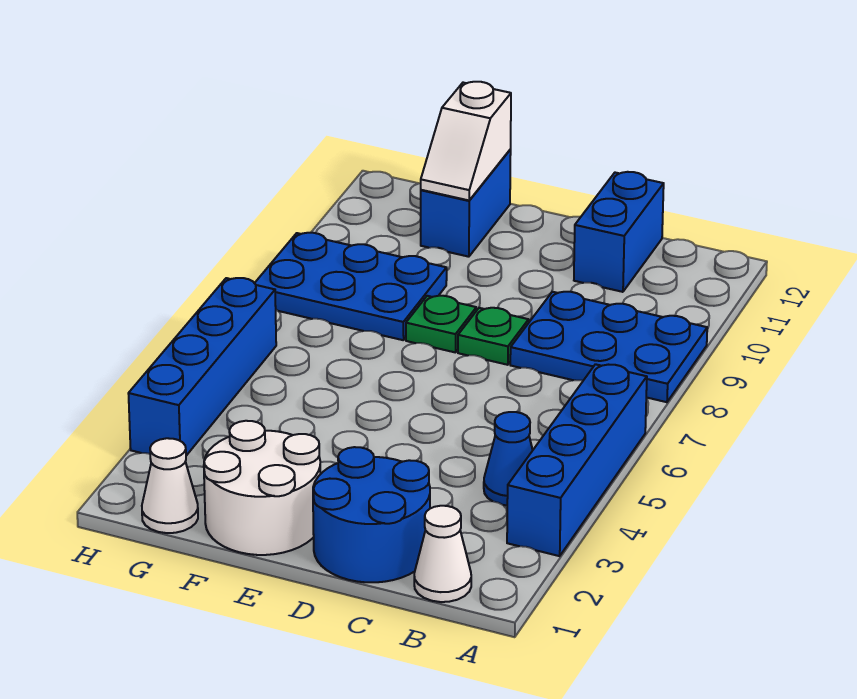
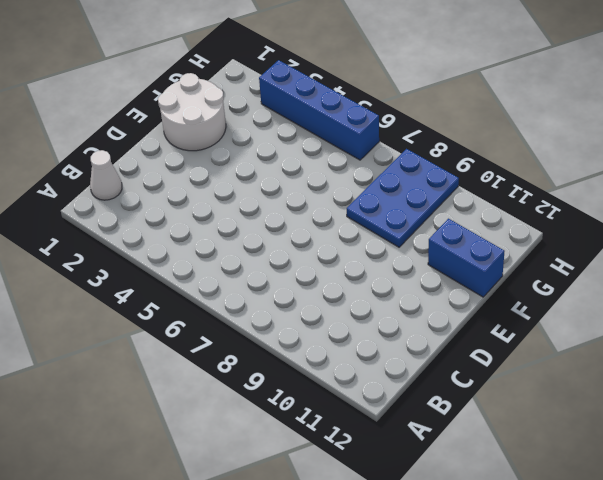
none -> blue brick A3:A6 level 1
none -> blue plate A8:C9 level 1
none -> blue cone B4 level 1

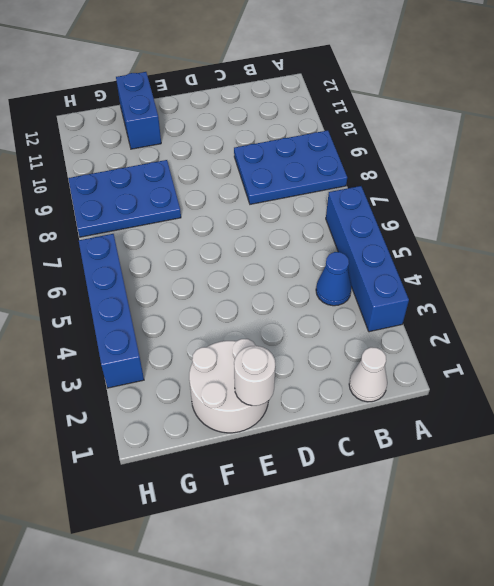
white round brick E1 level 2 -> none
none -> blue round brick C1:D2 level 1
none -> blue brick C11:C12 level 1
none -> green plate D8 level 1

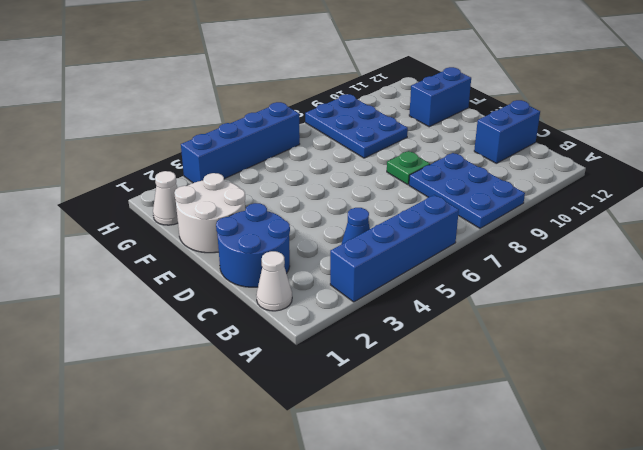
none -> green plate E8 level 1
none -> white slope F11:F12 level 2 top 12

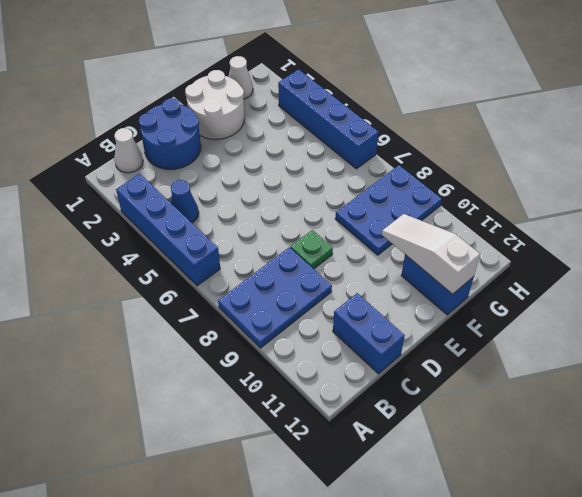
white slope F10:F12 level 2 top 12 -> white slope F11:F12 level 2 top 12
none -> green plate E8 level 1

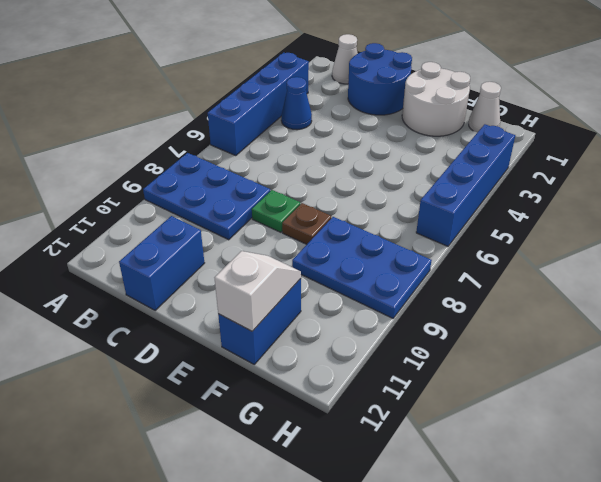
brown plate E8 level 1 -> green plate E8 level 1

